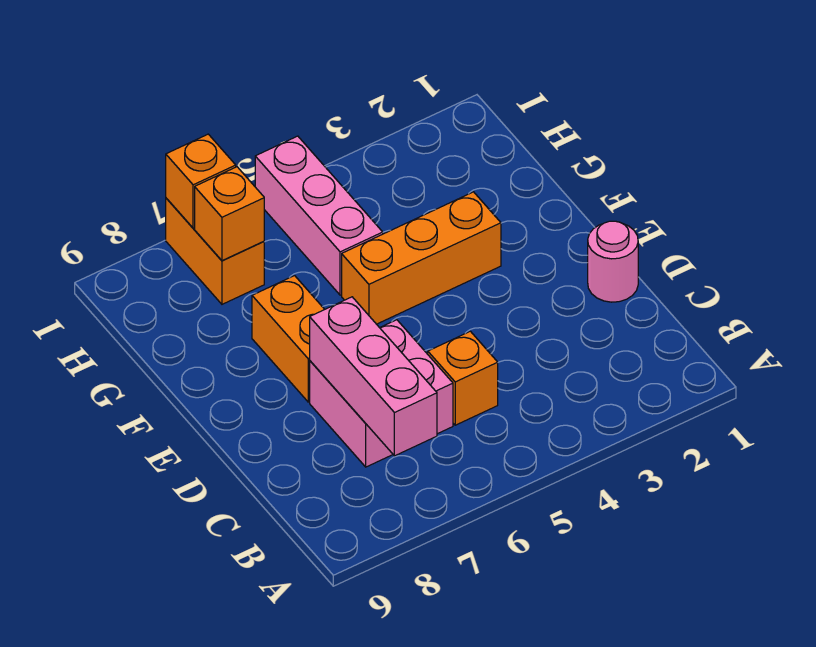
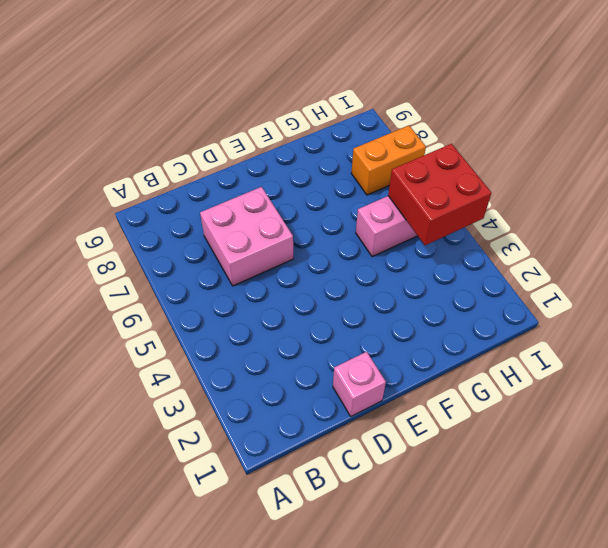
pink brick D1 level 1 -> pink round brick D1 level 1
red brick H4:I5 level 2 -> none
none -> orange brick C5 level 1
none -> orange brick E7:F7 level 1

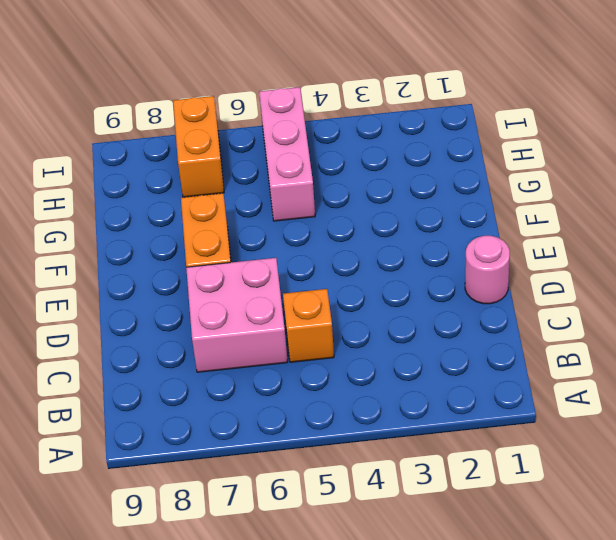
none -> orange brick F3:F5 level 1
none -> pink brick B7:D7 level 2

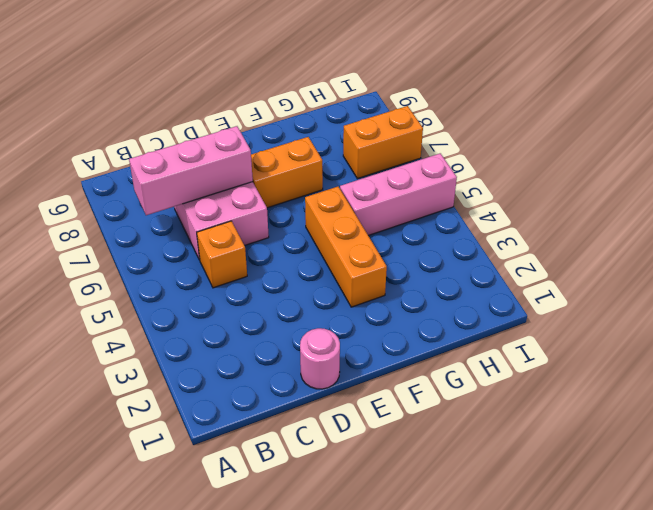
none -> orange brick H7 level 2
none -> orange brick I7 level 2

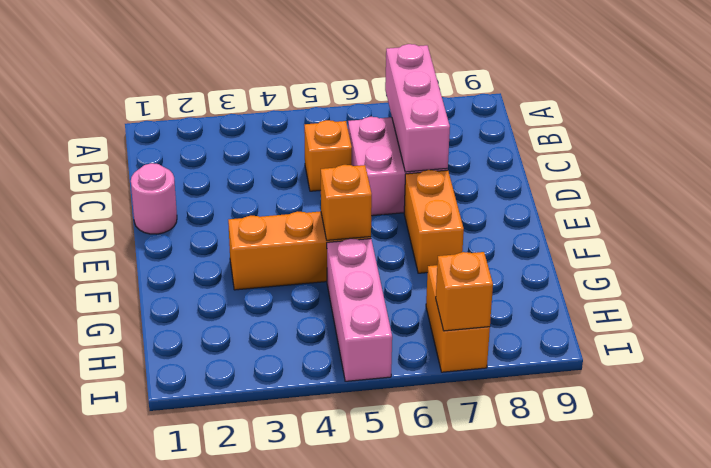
orange brick F5 level 2 -> orange brick H7 level 2

